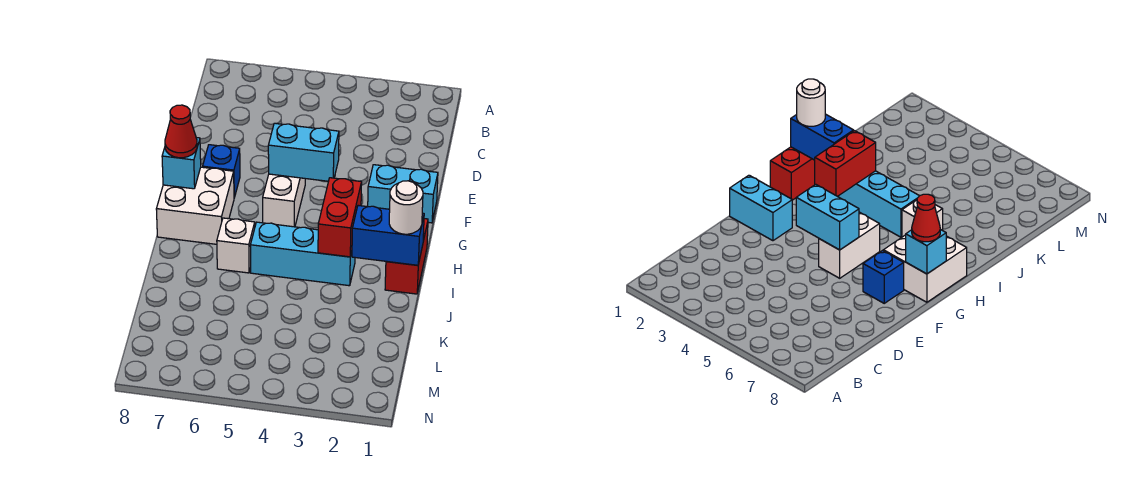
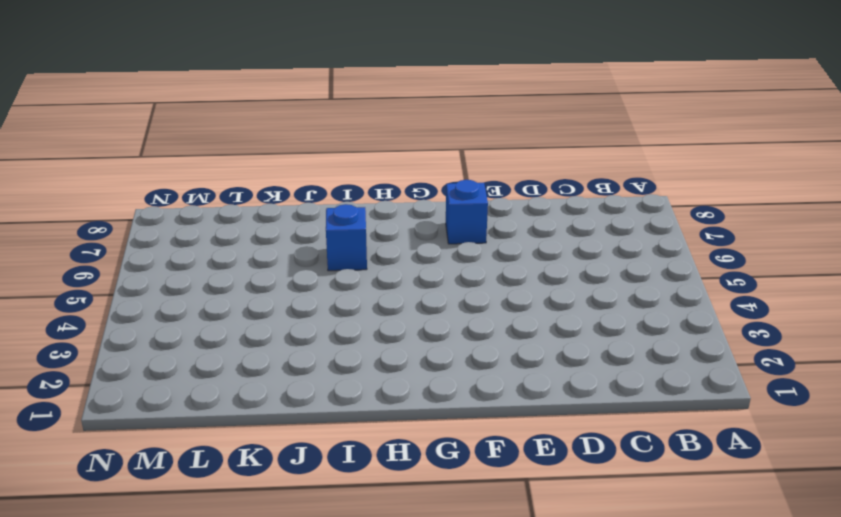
blue brick I6 level 1 -> white brick I6 level 1
none -> cyan brick F1:F2 level 1
none -> white brick F5:G5 level 1
none -> white brick G7:H8 level 1

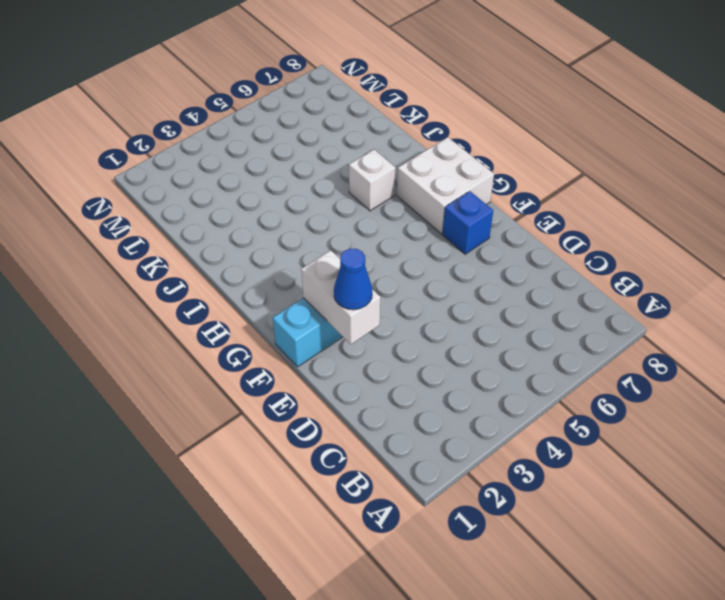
white brick E2:F2 level 2 -> white brick F5:G5 level 1
blue cone E2 level 3 -> none
none -> red brick H1:I1 level 1
none -> cyan brick I3:I5 level 1
none -> cyan brick F4:F5 level 2

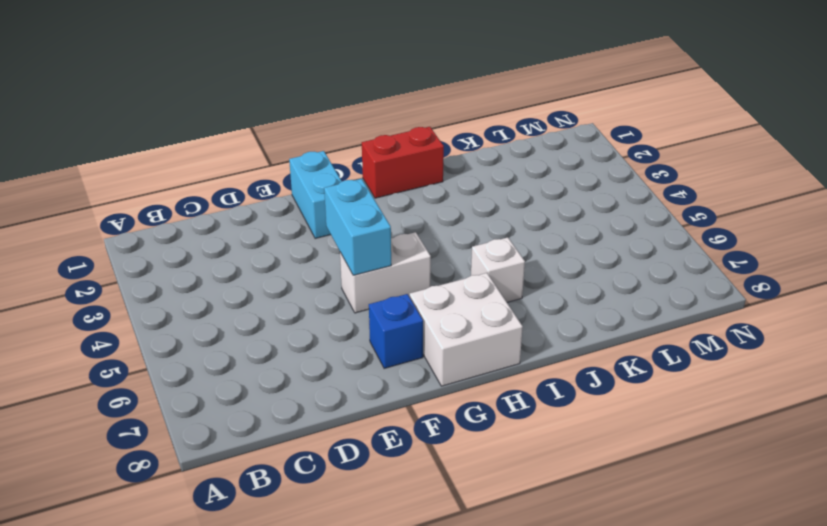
none -> cyan brick I3:I5 level 1
none -> cyan brick G8 level 2
none -> red brick H3:I3 level 2

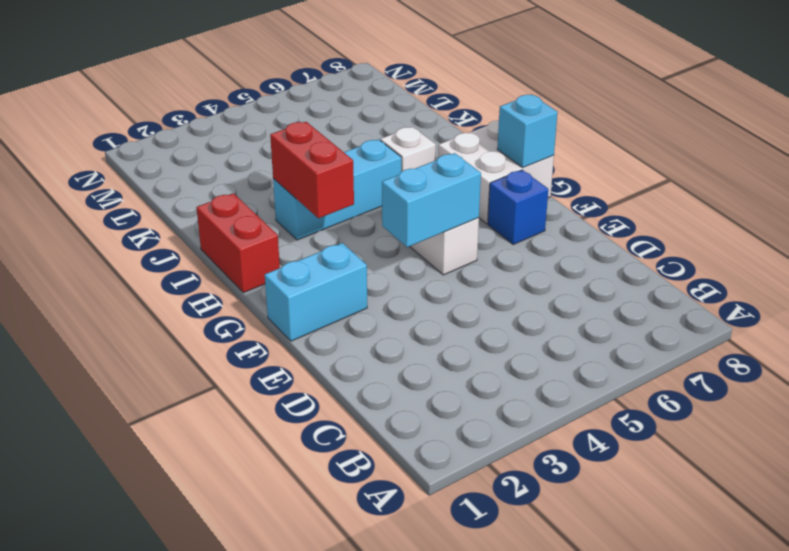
none -> blue brick I1:I2 level 2
none -> red cone G8 level 3
none -> white round brick I1 level 3

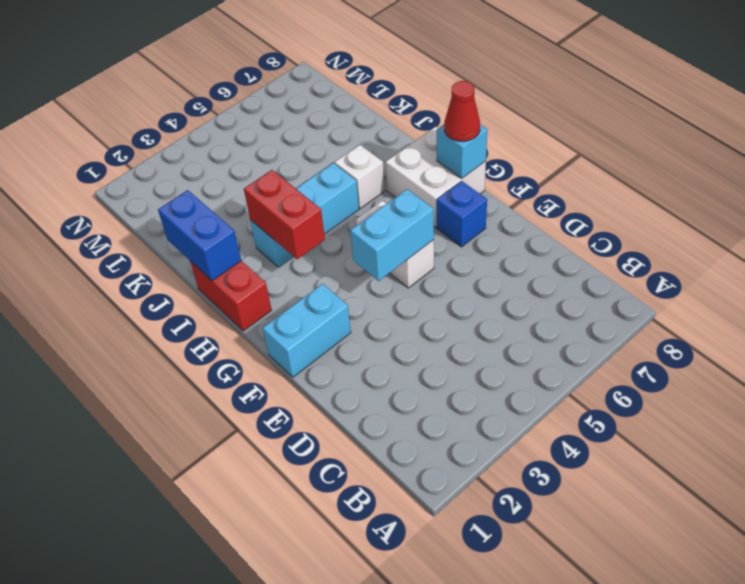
blue brick I1:J1 level 2 -> blue brick I1:I2 level 2
none -> white round brick I1 level 3

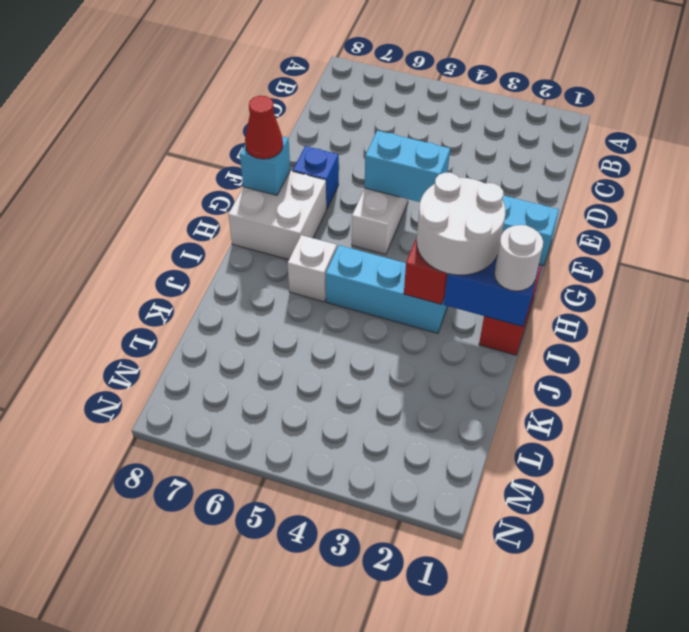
white round brick H2:I3 level 3 -> none

